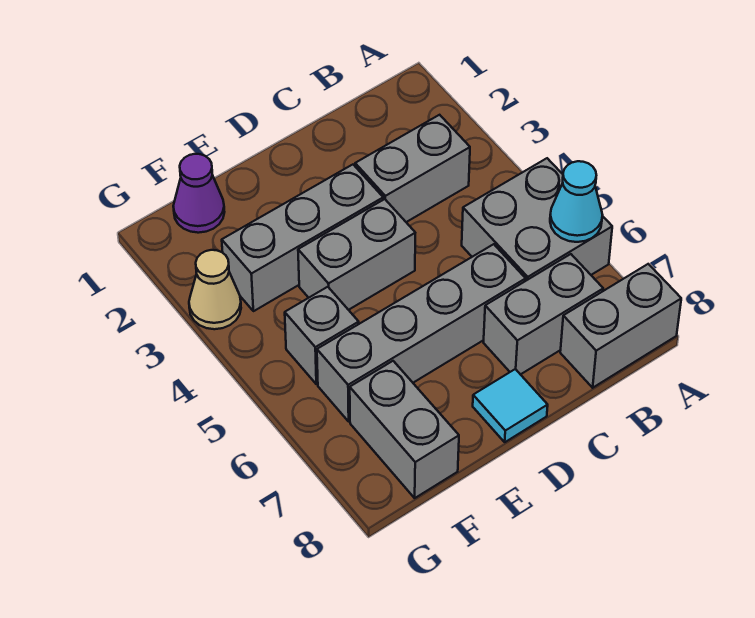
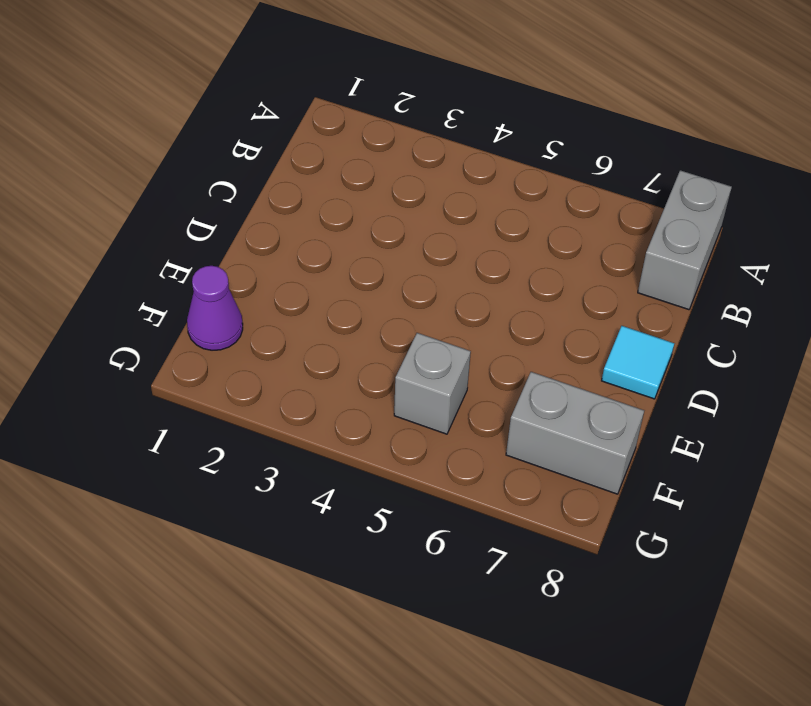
none -> grey brick A5:B6 level 1
none -> grey brick B3:C3 level 1
none -> grey brick B7:C7 level 1

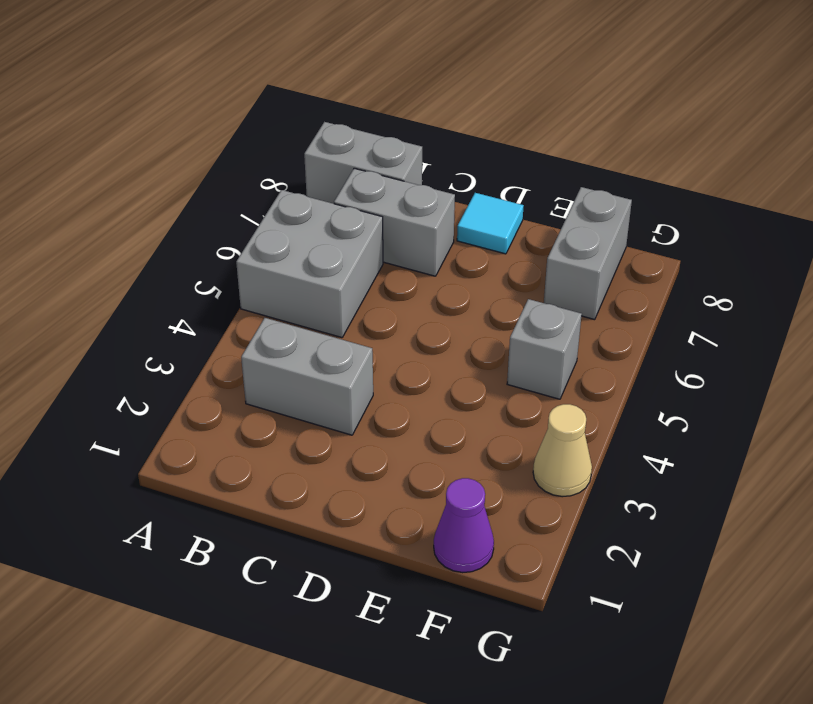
none -> grey brick C6:F6 level 1
none -> grey brick D3:F3 level 1
none -> grey brick D4:E4 level 1

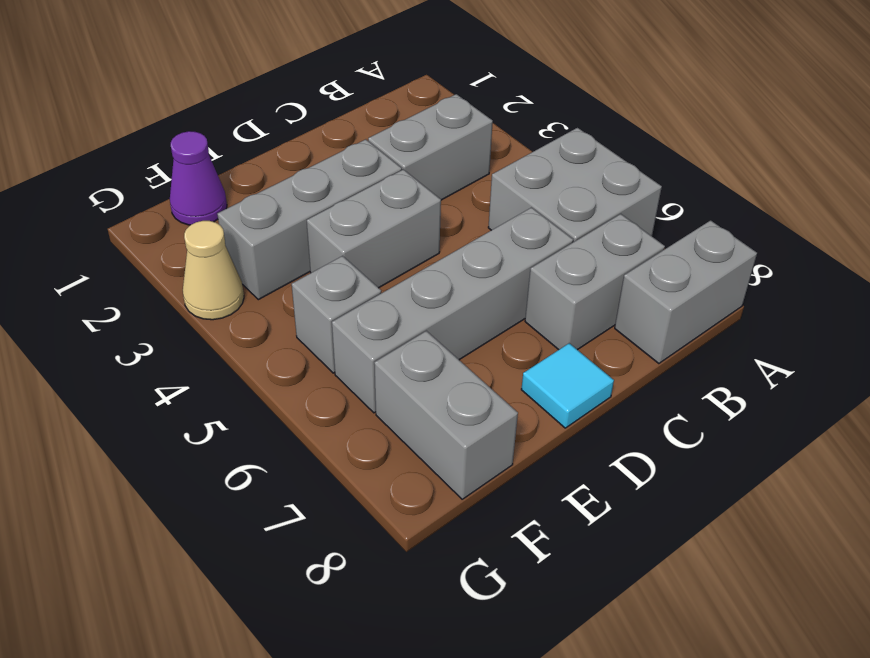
none -> cyan cone A6 level 2

